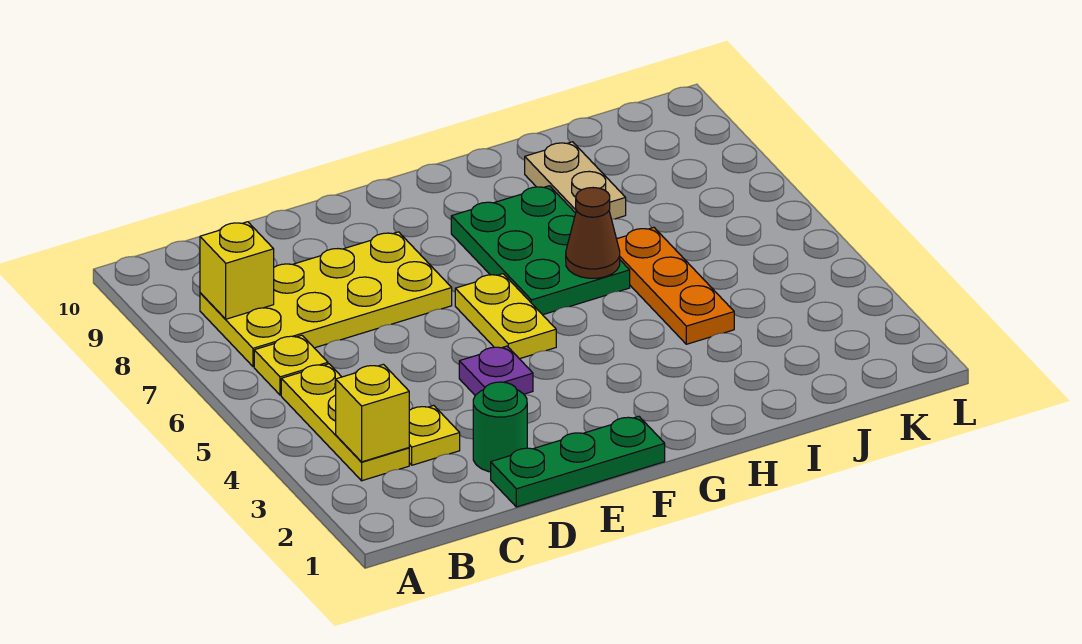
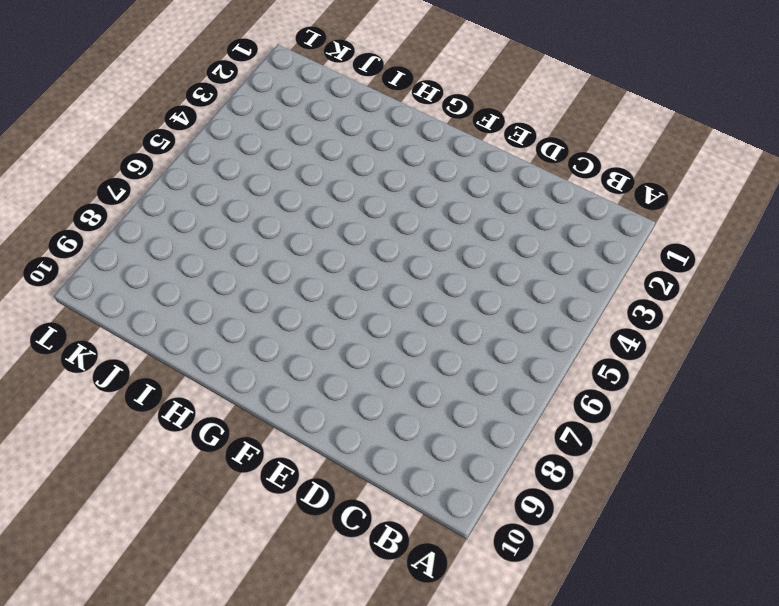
none -> yellow plate B3:B5 level 1
none -> yellow plate B6 level 1
none -> yellow plate B7:E8 level 1

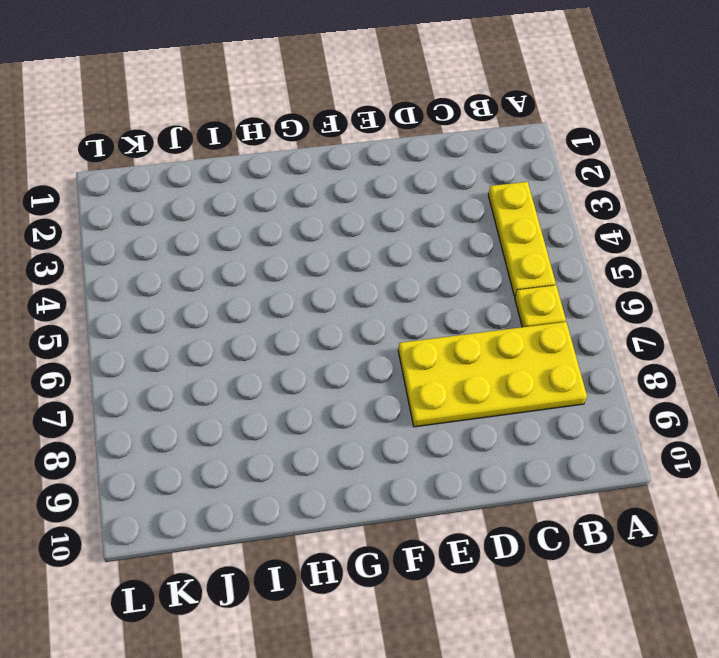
none -> yellow plate C3 level 1
none -> green plate D1:F1 level 1
none -> green round brick D2 level 1

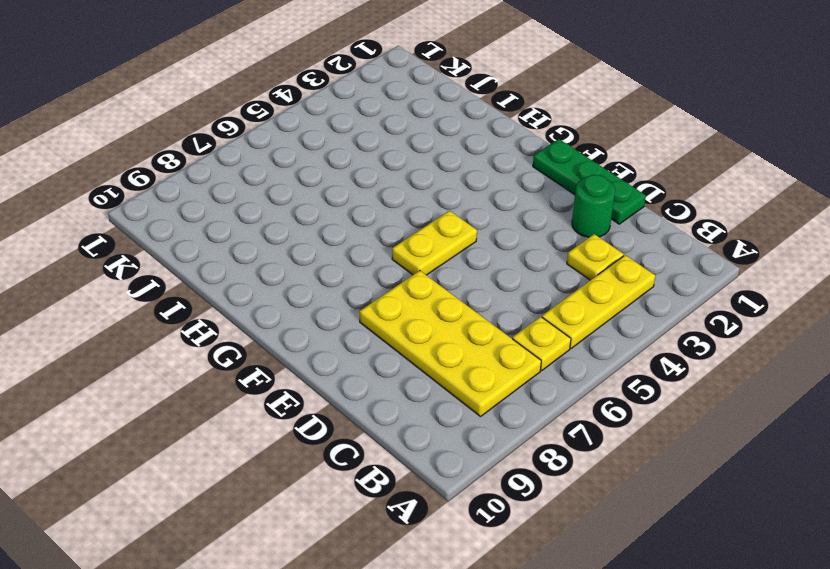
none -> purple plate E4 level 1
none -> green plate G6:H8 level 1
none -> orange plate I4:I6 level 1

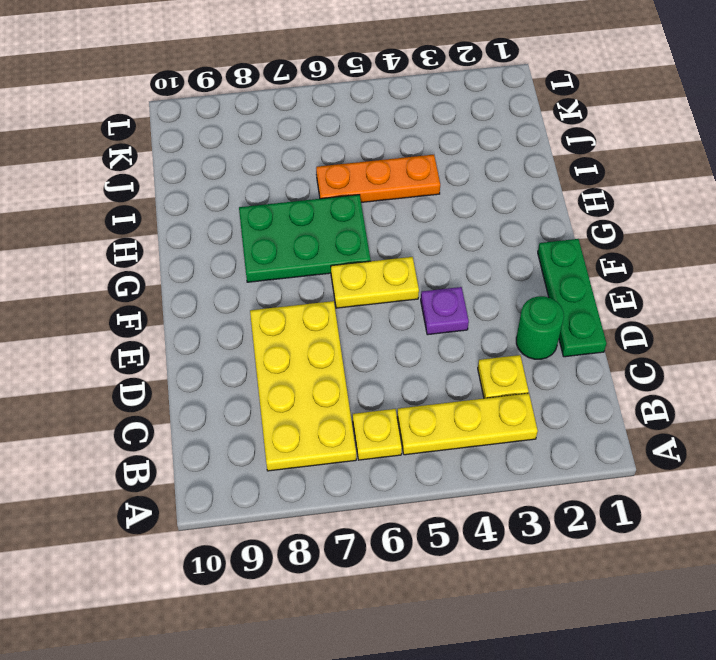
none -> tan plate I8:I9 level 1
none -> yellow brick B3 level 2
none -> yellow brick B8 level 2

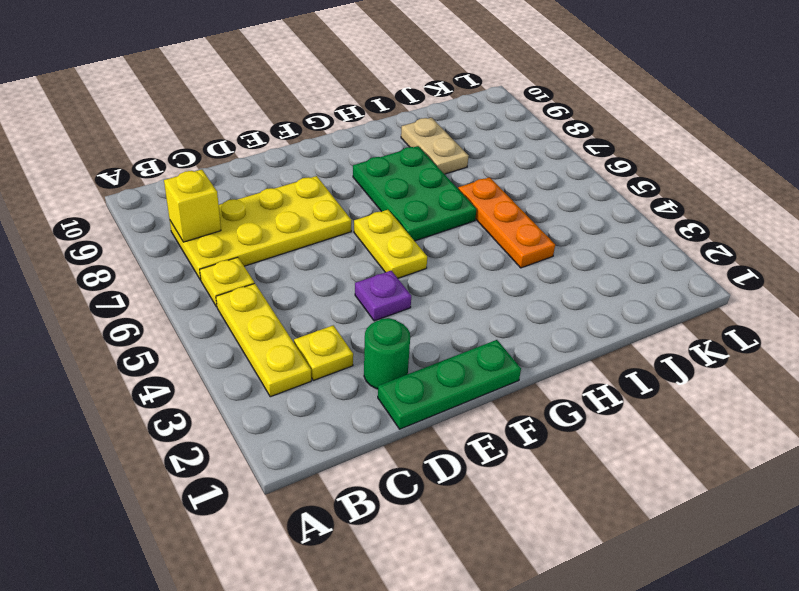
none -> yellow brick B3 level 2
none -> brown cone H6 level 2

